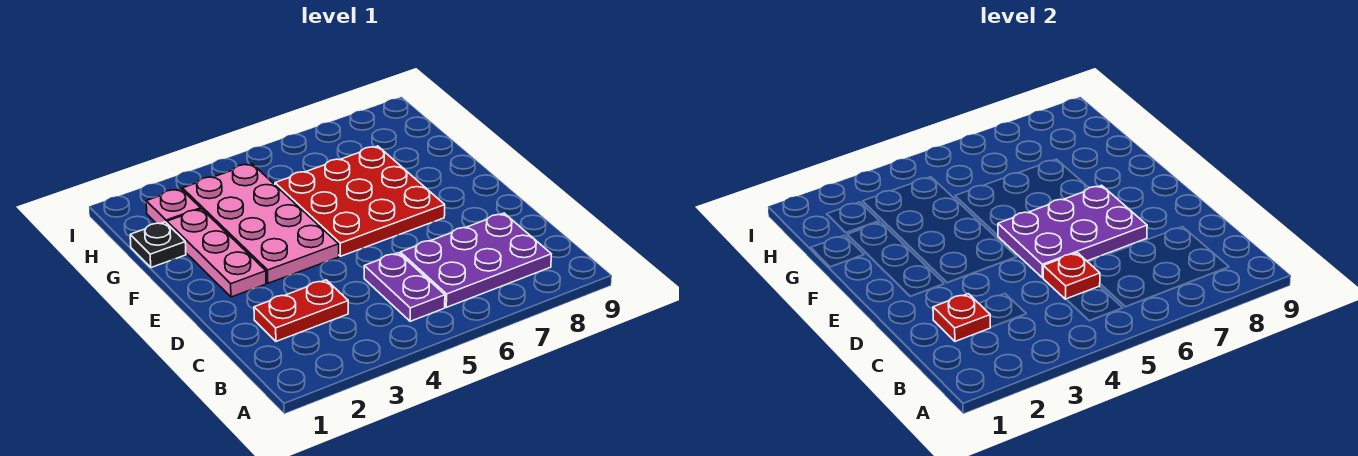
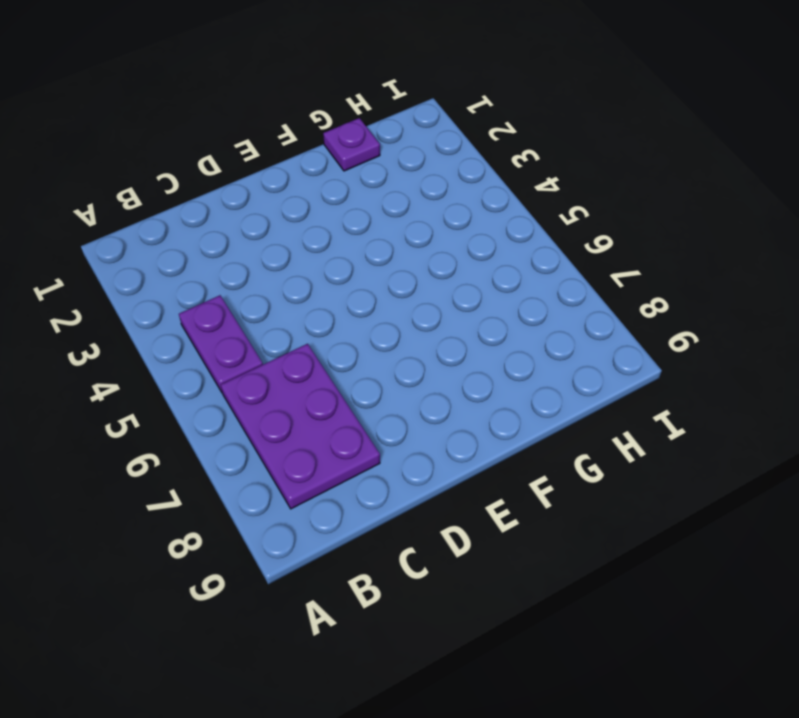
purple plate B4:B5 level 1 -> purple plate B5:C5 level 1
purple plate G1 level 1 -> black plate G1 level 1
none -> red plate C2:C3 level 1
none -> pink plate E2:G2 level 1

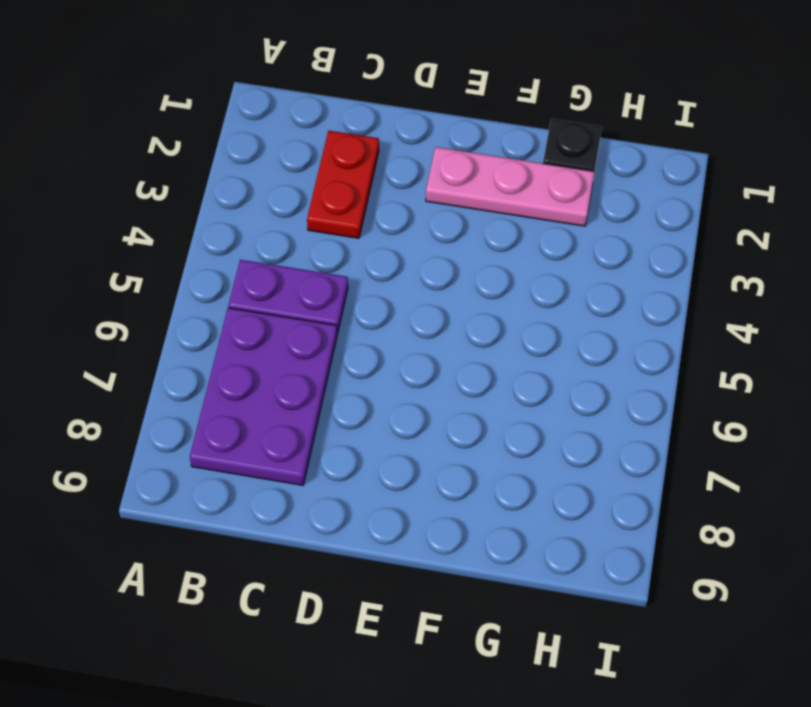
none -> pink plate E3:H4 level 1
none -> red plate E5:G7 level 1

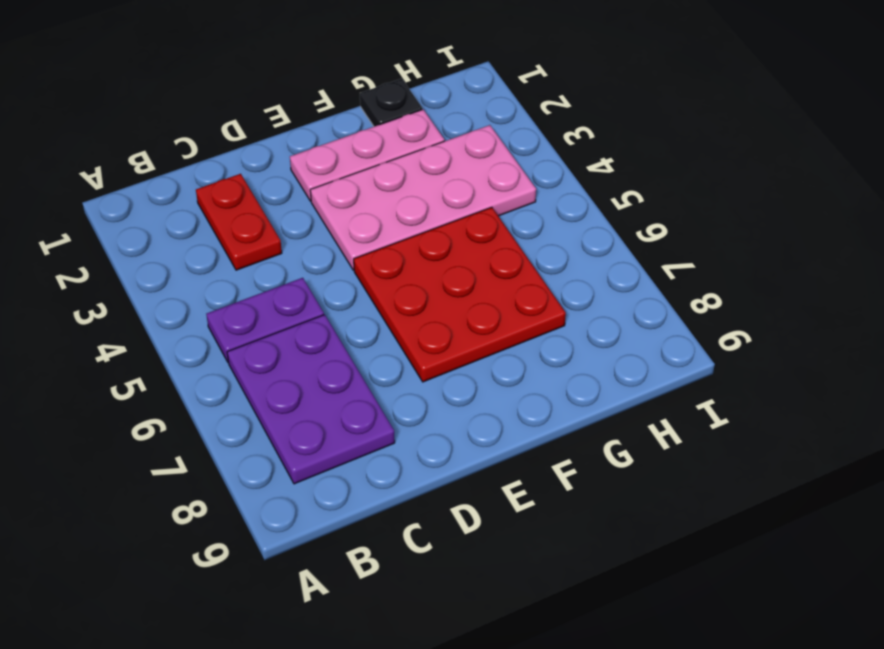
none -> pink plate H2 level 1
none -> red plate C2 level 2

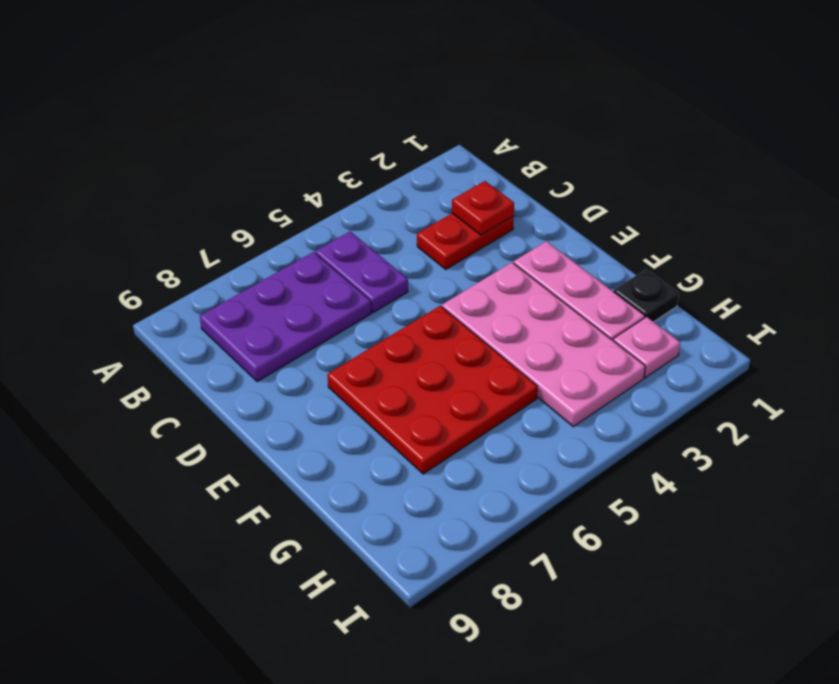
none -> red plate C5 level 2
none -> purple plate D5:E7 level 2

